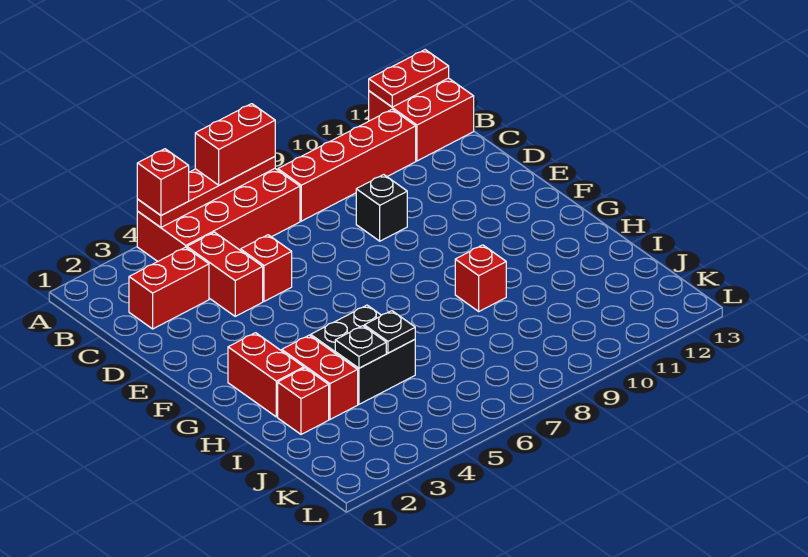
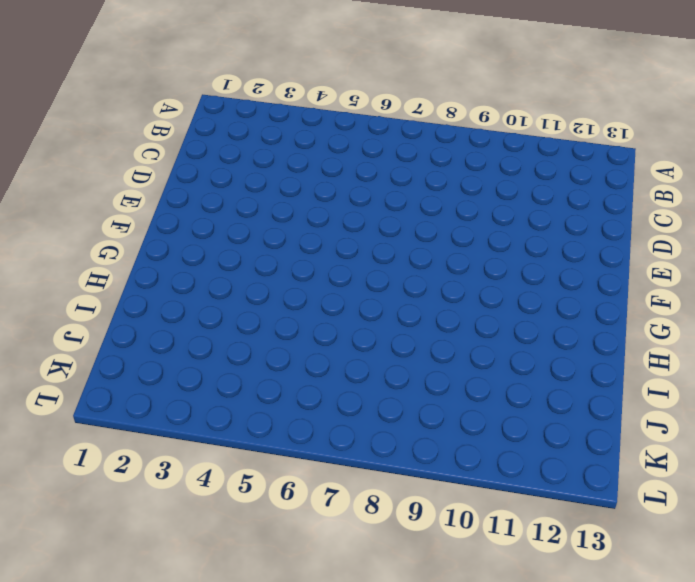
none -> red brick A4:B7 level 1
none -> red brick A12:B13 level 1
none -> red brick B8:B11 level 1

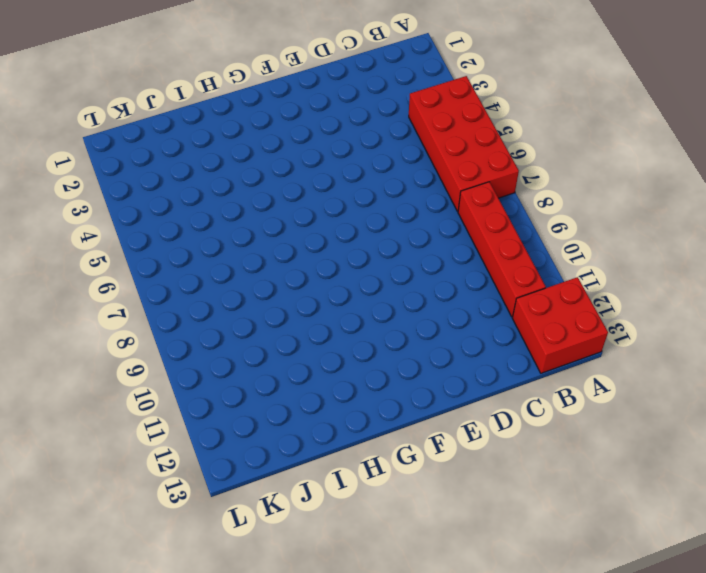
none -> red brick C2:C3 level 1
none -> red brick C4:D4 level 1
none -> red brick D5 level 1

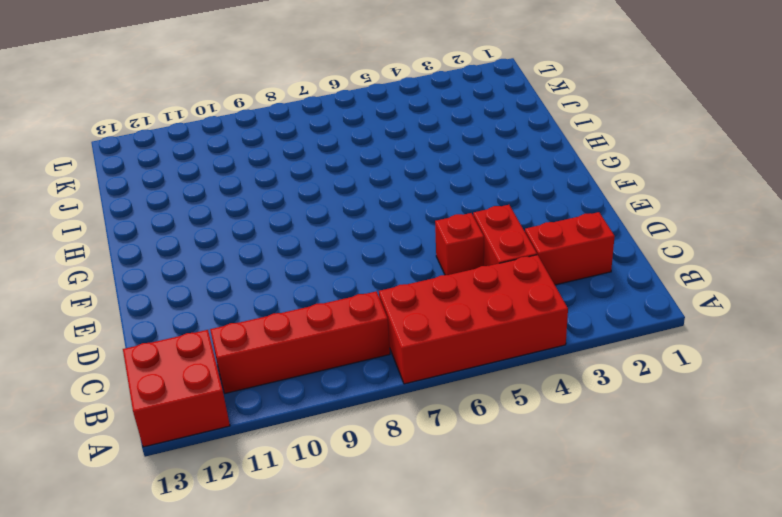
none -> black brick D9 level 1
none -> red brick G2:H2 level 1
none -> red brick H3:I3 level 1

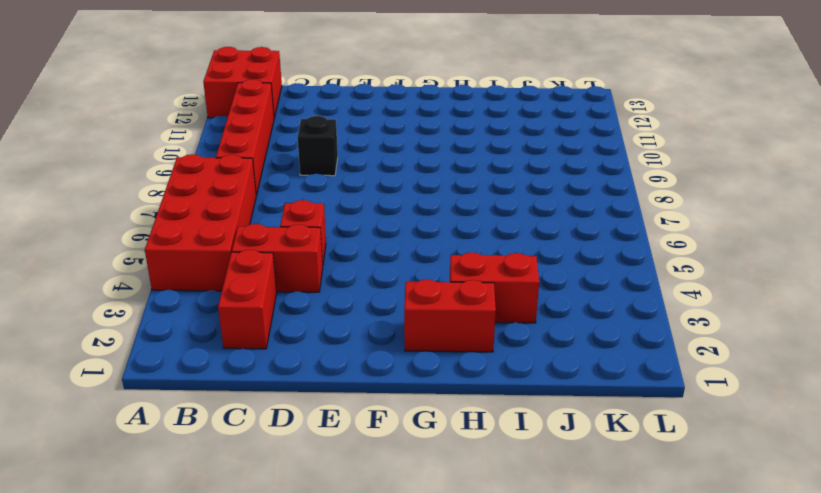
none -> black brick H4:I5 level 1
none -> red brick H9 level 1
none -> red brick I2 level 1

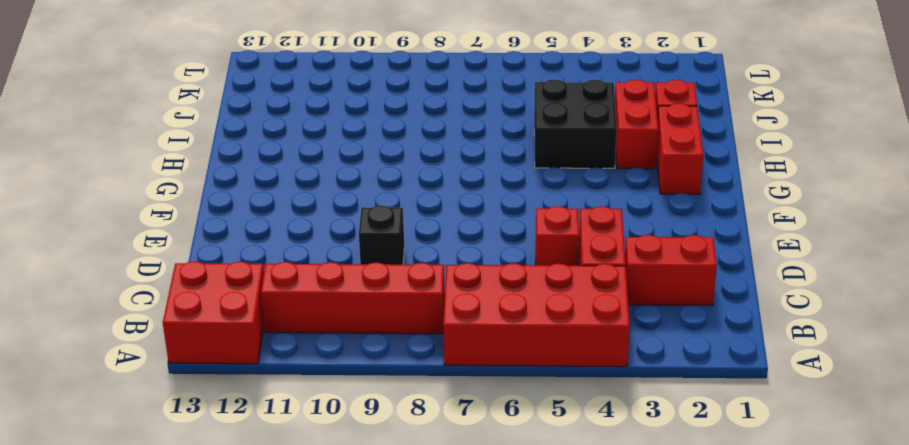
none -> red brick H9 level 1
none -> red plate A4:A7 level 2
none -> red plate A12:A13 level 2

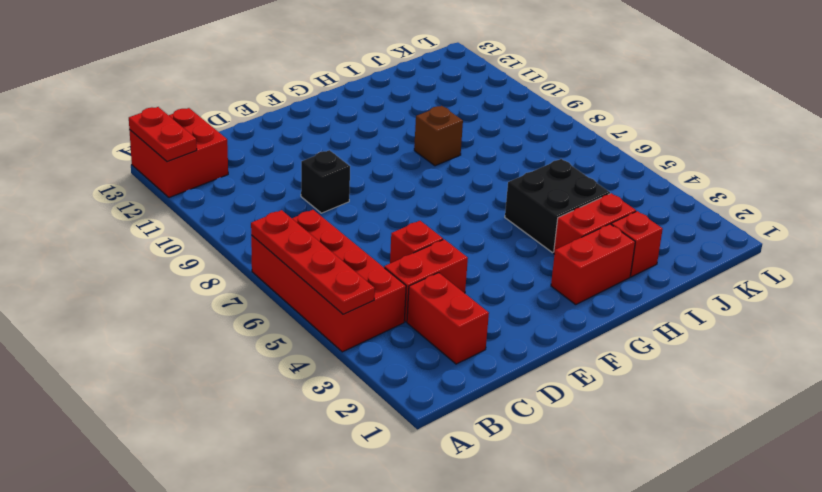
brown brick H9 level 1 -> red brick H9 level 1
none -> red brick B8:B11 level 1
none -> black plate I4 level 2
none -> black plate I5 level 2

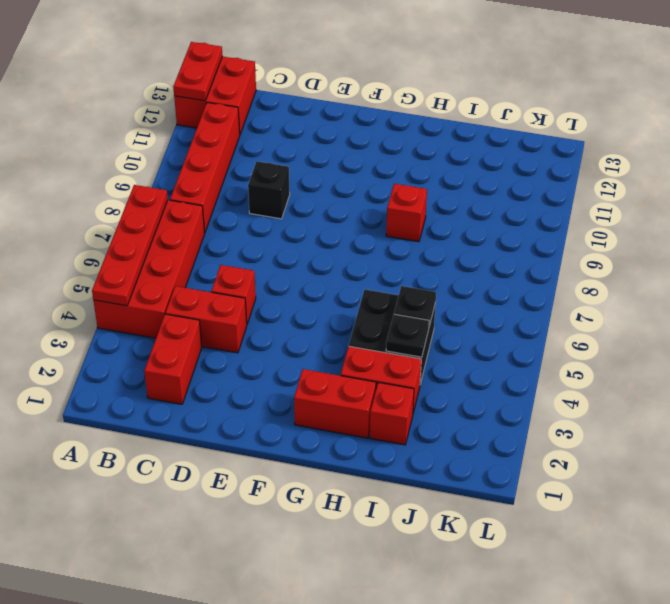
none -> red brick A4 level 3
none -> red brick A6:A7 level 3

